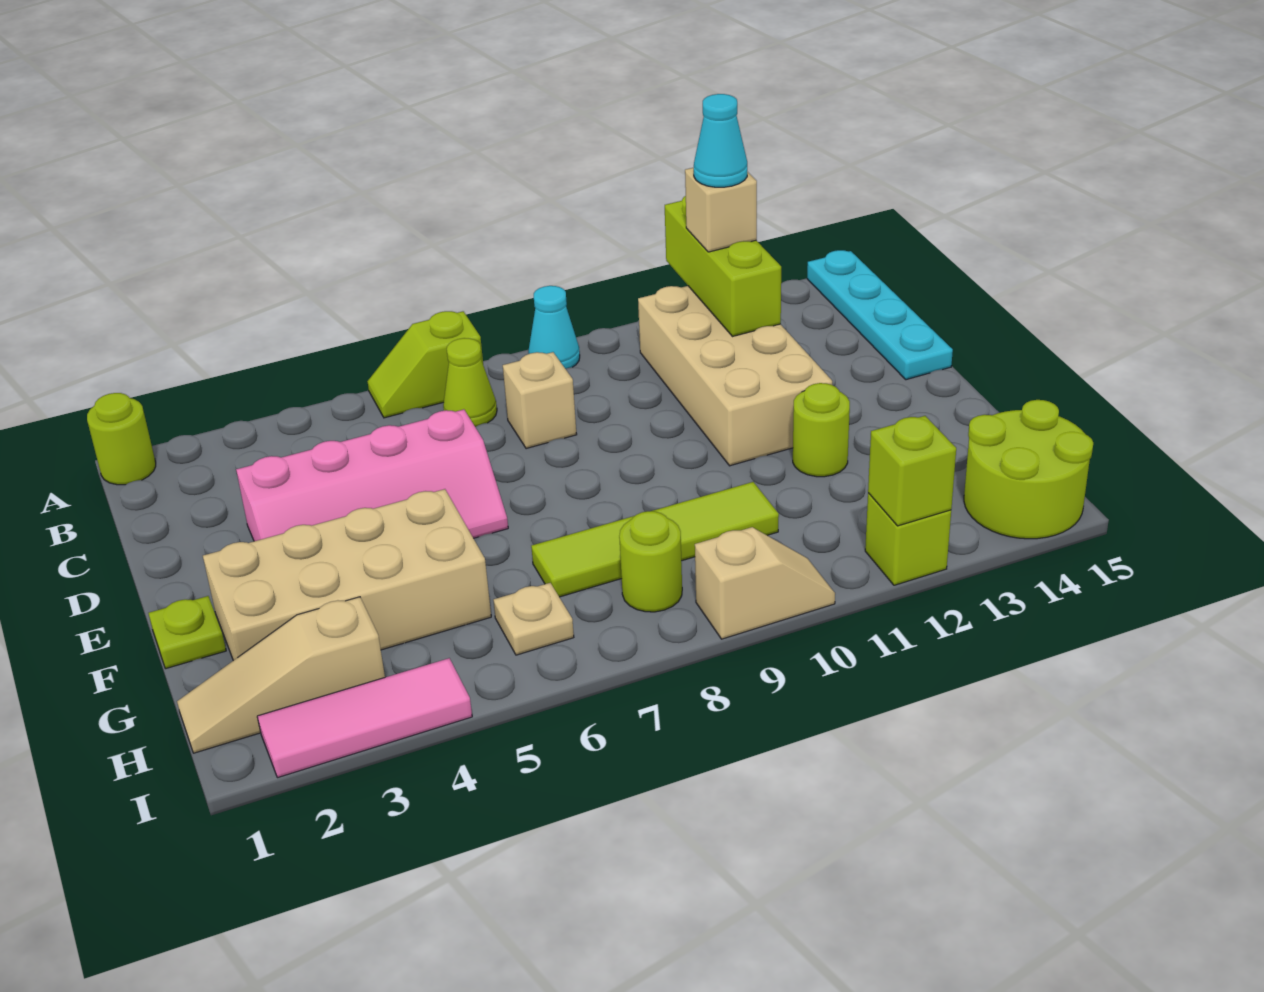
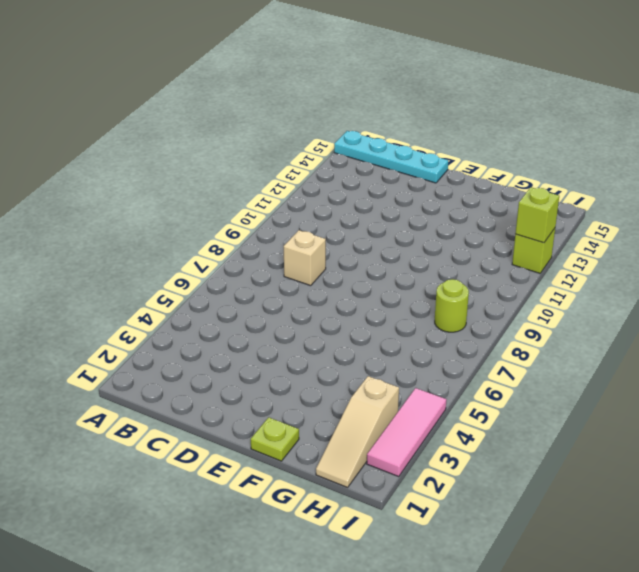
none -> lime round brick A1 level 1
none -> lime slope A6:A7 level 1 top 7
none -> cyan cone A9 level 1

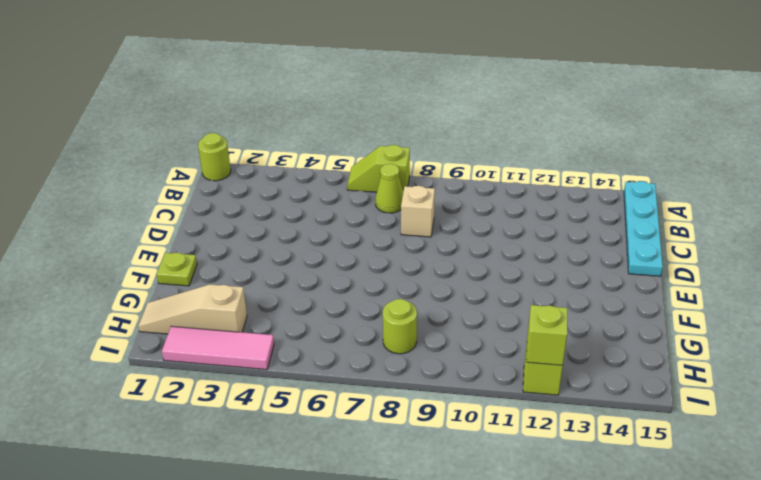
none -> cyan cone A9 level 1
none -> tan brick B11:E12 level 1
none -> pink slope D3:E6 level 1 top D

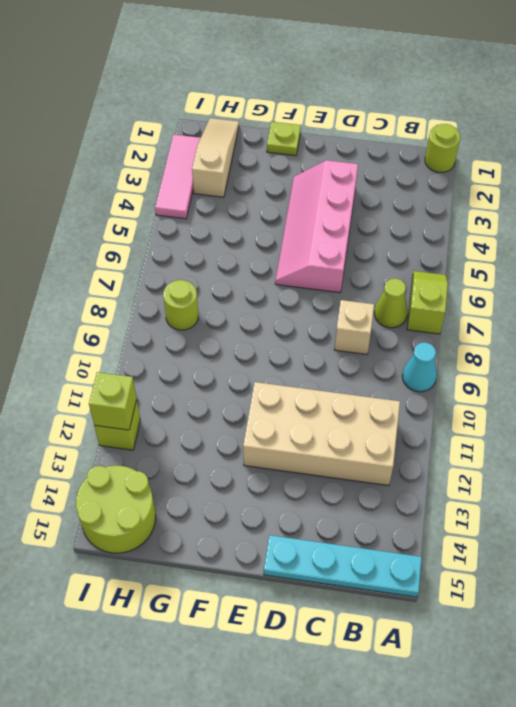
none -> tan brick F2:G5 level 1
none -> lime round brick F12 level 1
none -> lime tile G7:G10 level 1

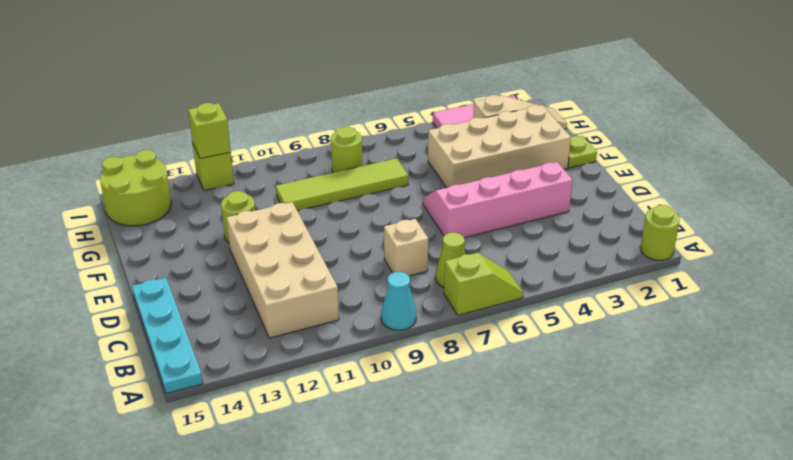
none -> tan plate H6 level 1
none -> tan slope I9:I10 level 1 top 9
none -> lime brick A12:C12 level 2

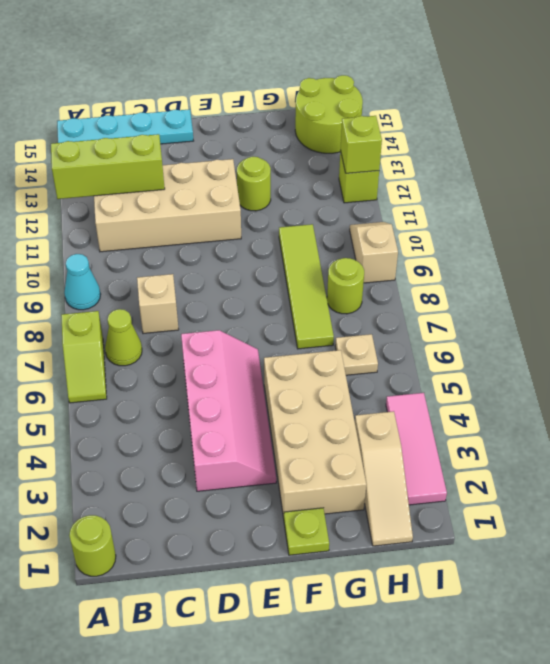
none -> tan brick B12 level 3
none -> cyan cone B12 level 4

